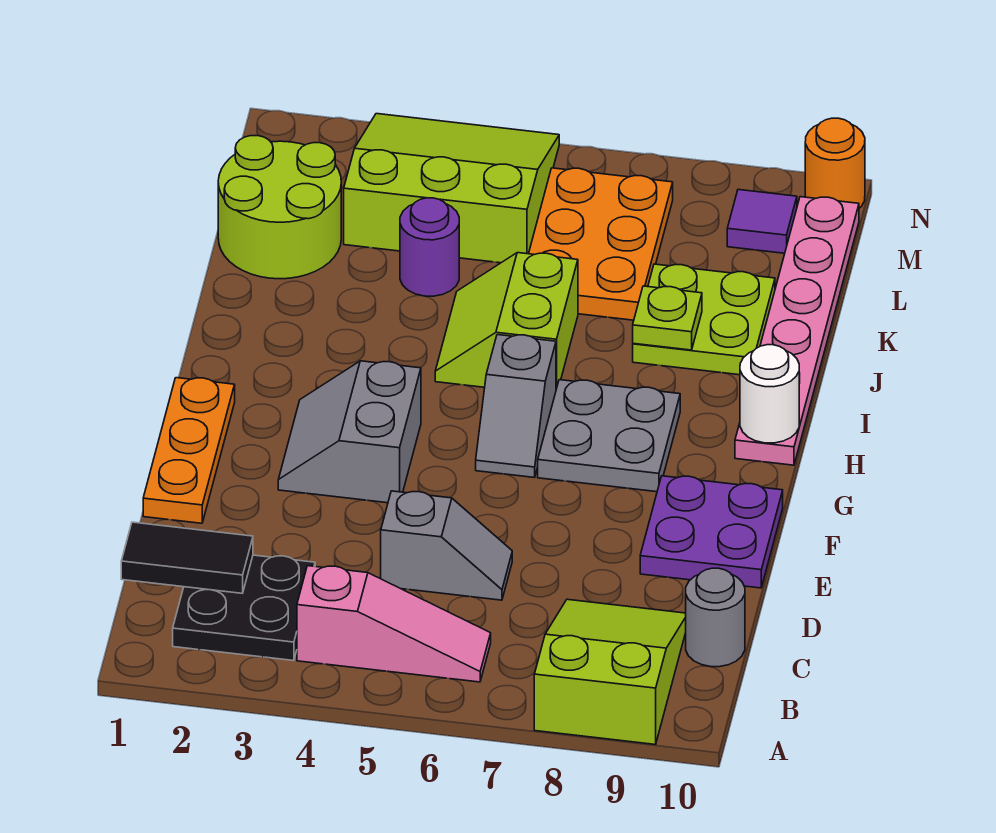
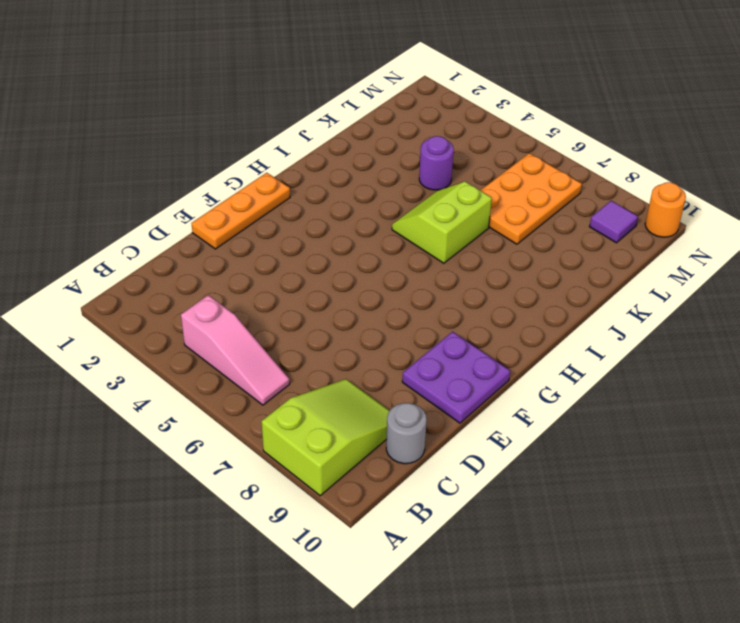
none -> black plate B2:C3 level 1
none -> grey slope D5:D6 level 1 top 5
none -> grey slope F3:G4 level 1 top 4

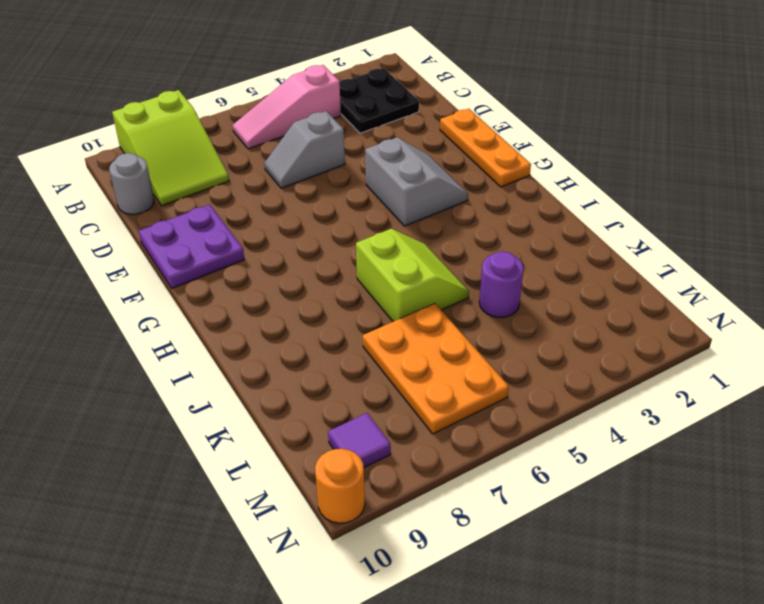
none -> grey slope G6:H6 level 1 top H
none -> grey plate G7:H8 level 1
none -> pink plate H10:M10 level 1

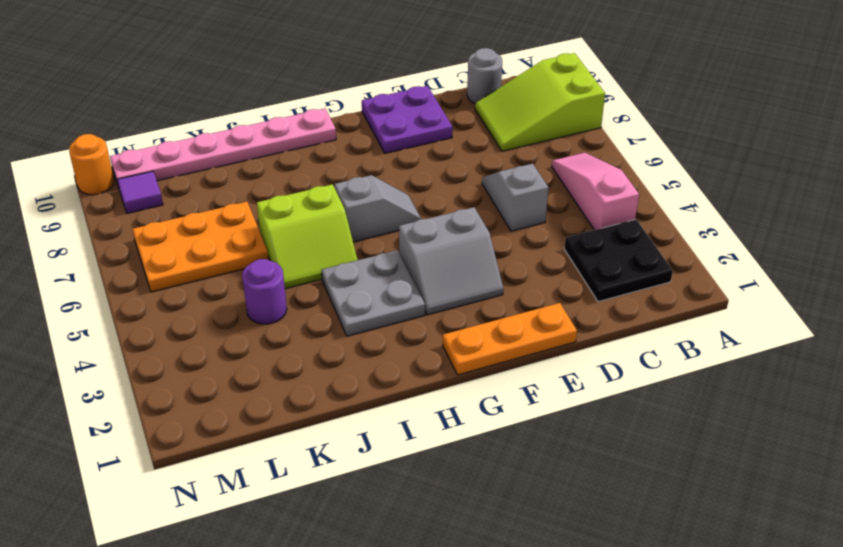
grey plate H3:I4 level 1 -> grey plate G7:H8 level 1
none -> lime plate J8:K9 level 1
none -> lime round brick K1:L2 level 1
none -> lime slope L3:N5 level 1 top L

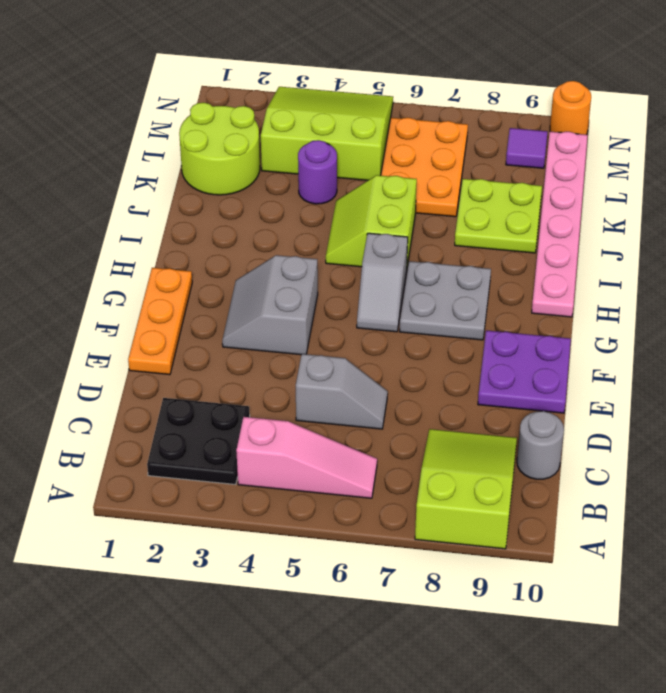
none -> black tile C1:C2 level 2
none -> white round brick H10 level 2
none -> lime plate J8 level 2

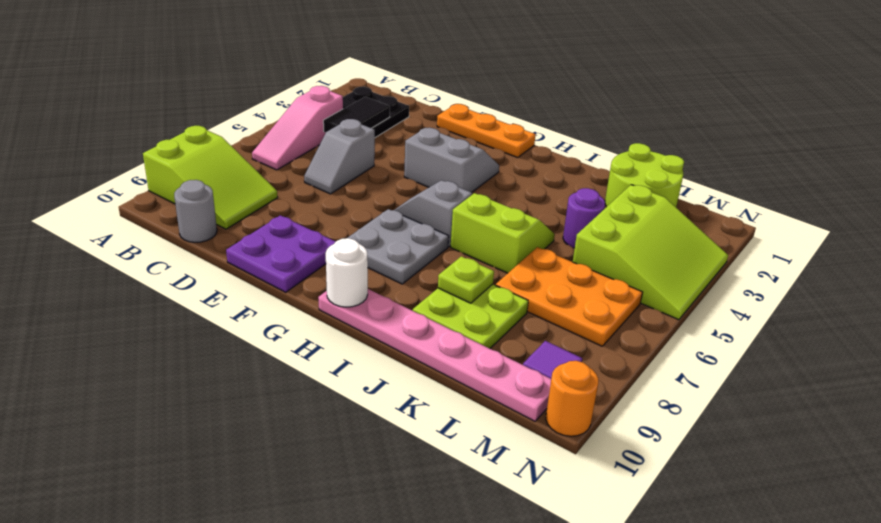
black tile C3:C4 level 2 -> black tile C1:C2 level 2

